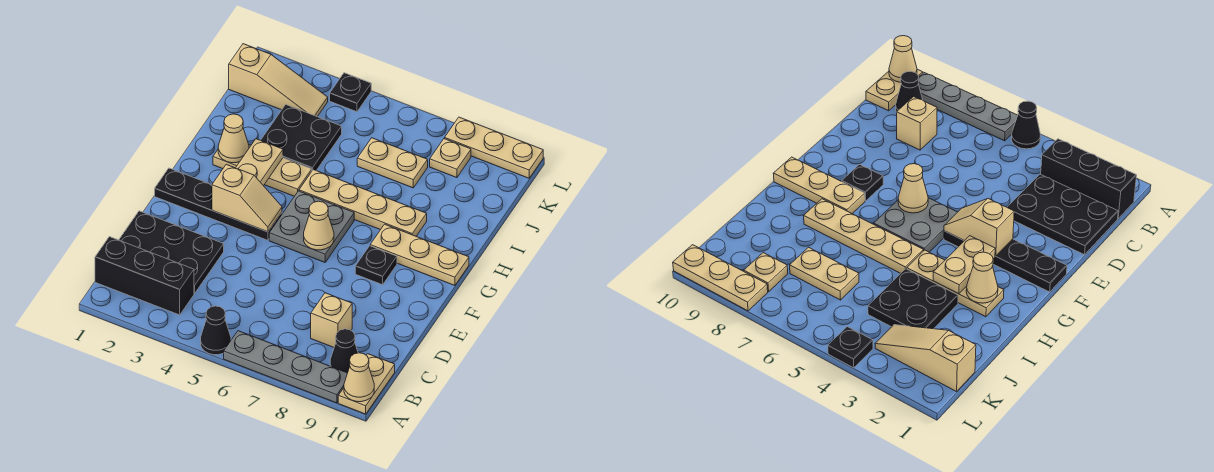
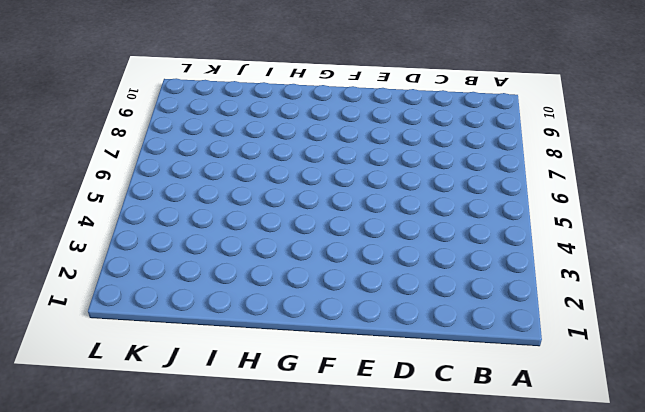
none -> black cone A5 level 1
none -> grey plate A6:A9 level 1
none -> tan plate A10:B10 level 1

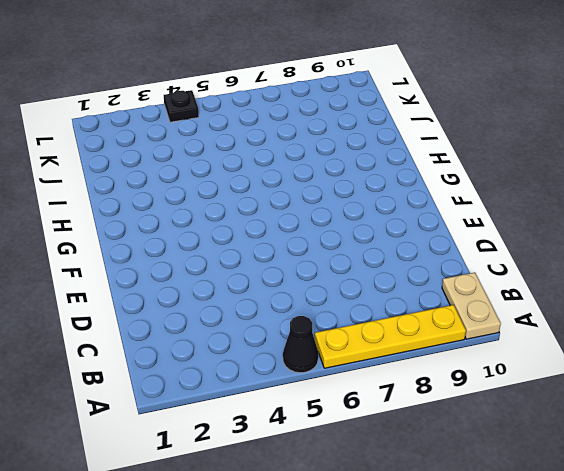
yellow plate A6:A9 level 1 -> grey plate A6:A9 level 1
none -> black brick B1:B3 level 1
none -> black cone B9 level 1
none -> black plate C1:D3 level 1

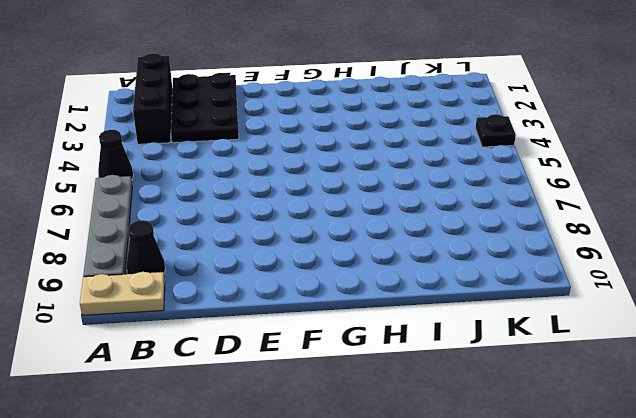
none -> tan brick C8 level 1
none -> black plate F1:F4 level 1
none -> grey plate F5:G6 level 1

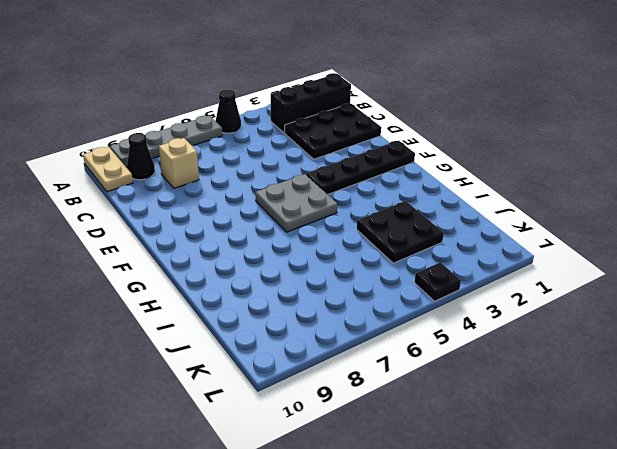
none -> black plate F8 level 1
none -> tan plate G8:G10 level 1
none -> tan plate H2:H4 level 1

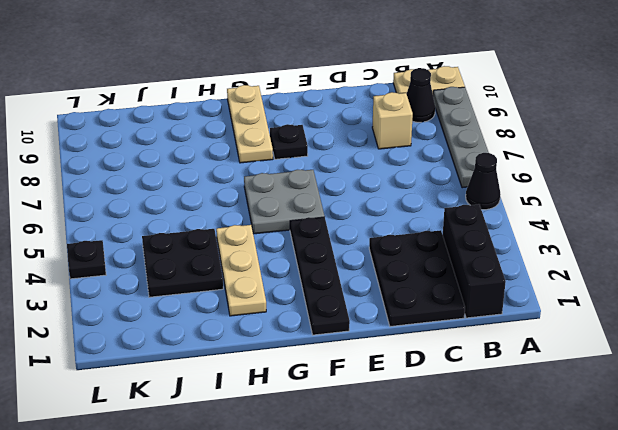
none -> tan plate H5:H8 level 1
none -> tan plate J6:J7 level 1
none -> tan slope K1:K3 level 1 top 1

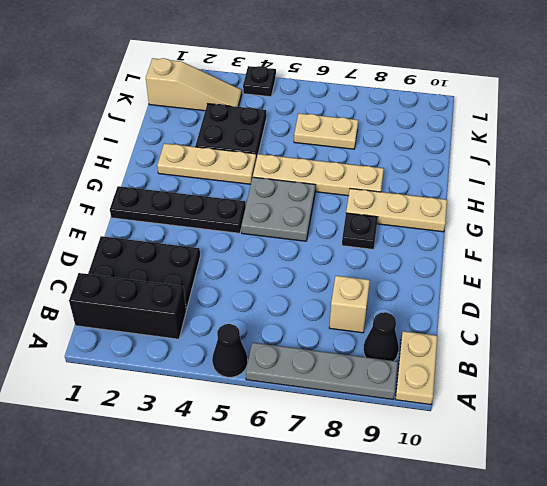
none -> tan plate K8 level 1
none -> tan plate L8:L10 level 1
none -> tan cone A10 level 2

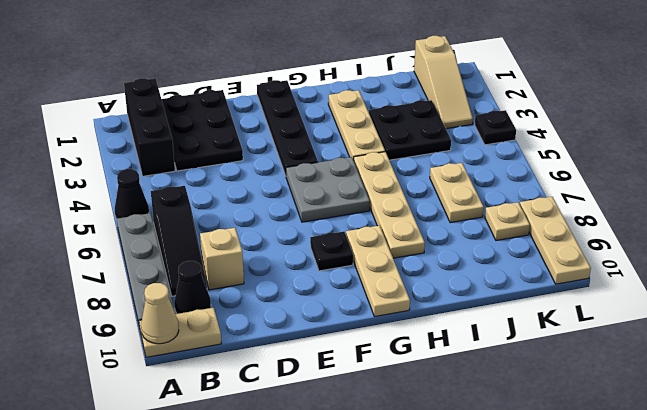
black slope B6:B8 level 1 top 6 -> none
none -> tan slope F3:F4 level 2 top 3
none -> tan cone F6 level 2
none -> tan plate G3:H3 level 2

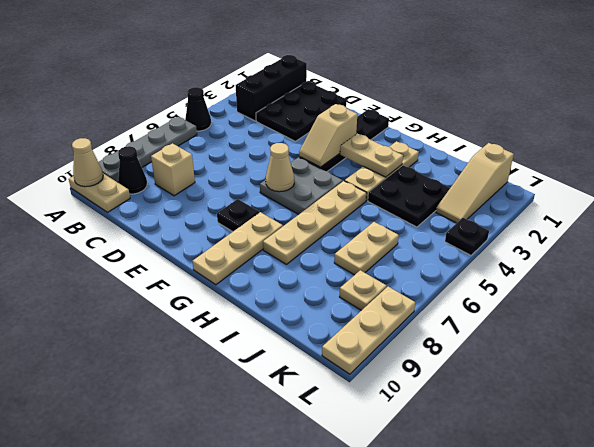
none -> tan cone H2 level 2

